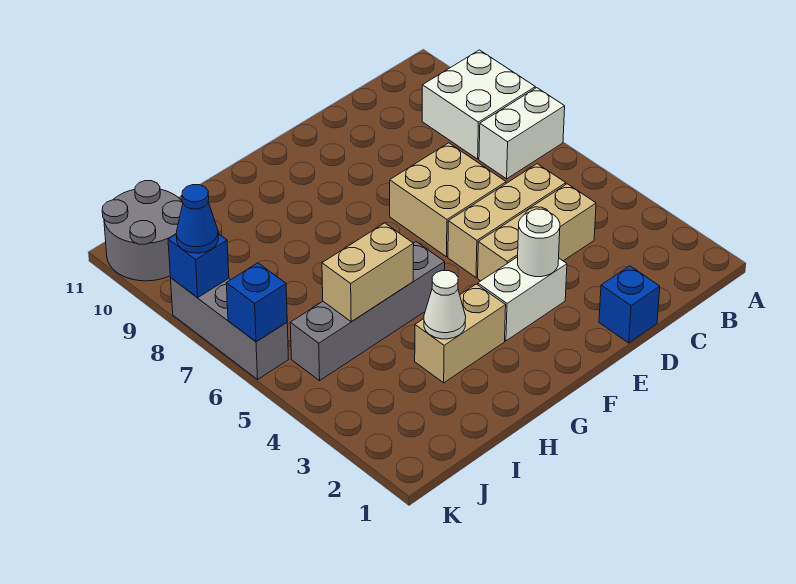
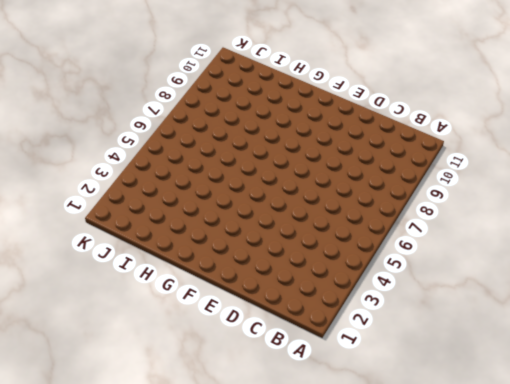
none -> white brick A7:B7 level 1
none -> white brick A8:B9 level 1
none -> tan brick C4:E4 level 1

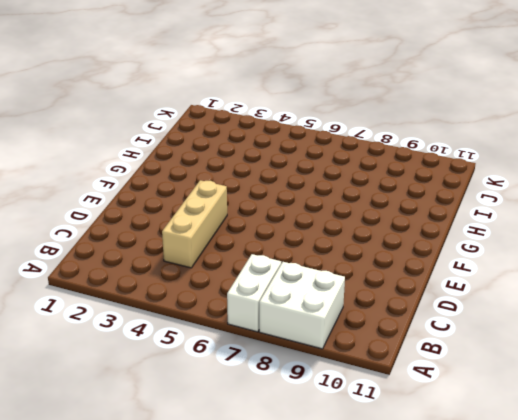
none -> tan brick C5:E5 level 1
none -> blue brick D1 level 1
none -> tan brick D6:E7 level 1

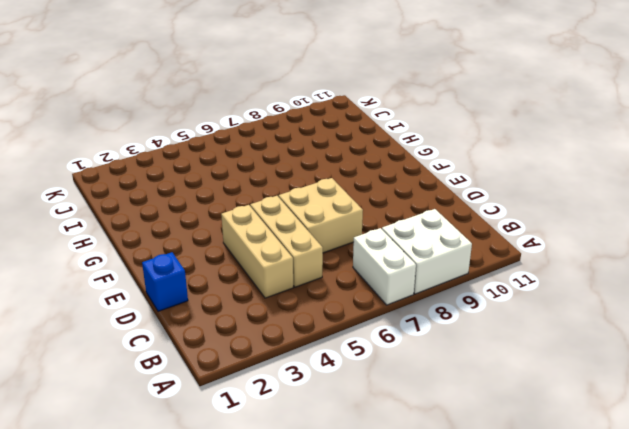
none -> white brick E3:F3 level 1
none -> tan brick G3:H3 level 1
none -> grey brick G5:J5 level 1

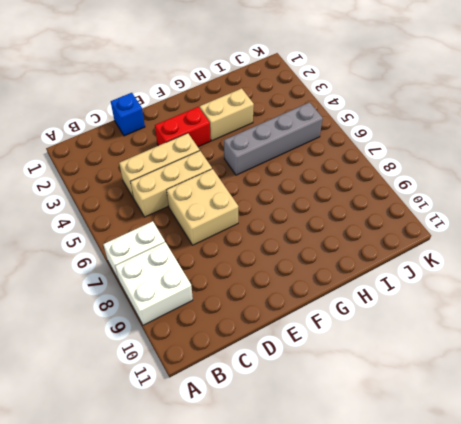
red brick E3:F3 level 1 -> white brick E3:F3 level 1
none -> grey round brick J10:K11 level 1
none -> grey brick K6:K8 level 1
none -> white round brick E3 level 2

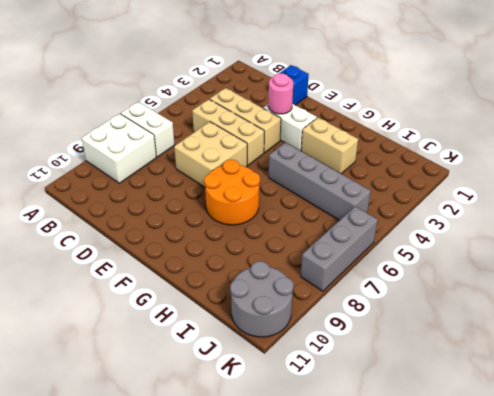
pink round brick E3 level 2 -> white round brick E3 level 2
orange round brick F7:G8 level 1 -> none
none -> white cone H3 level 2
none -> tan brick H5:I5 level 2
none -> blue brick K6 level 2

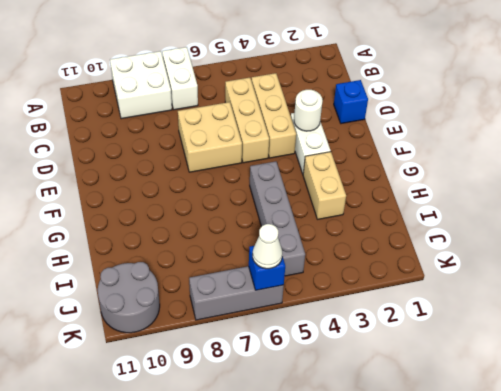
white cone K6 level 3 -> white cone H3 level 2
none -> tan brick H5:I5 level 2
none -> blue brick K8 level 2
none -> blue cone K8 level 3

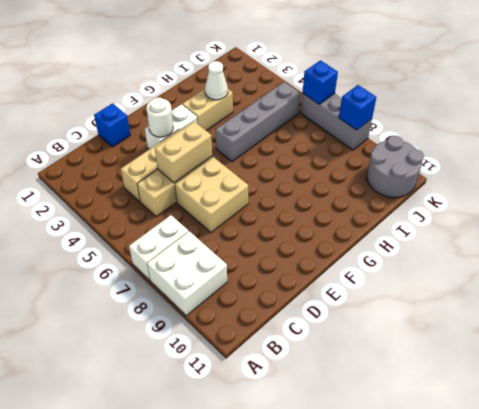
tan brick D5:E5 level 2 -> tan brick H5:I5 level 2
none -> blue cone K8 level 3

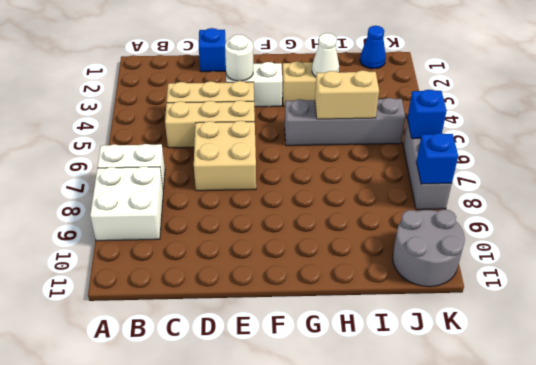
blue cone J1 level 1 -> blue cone K8 level 3

